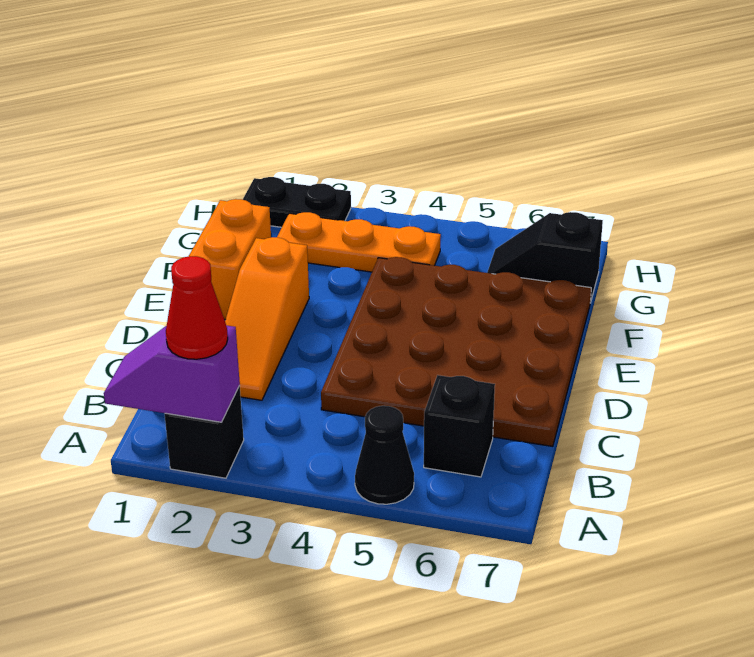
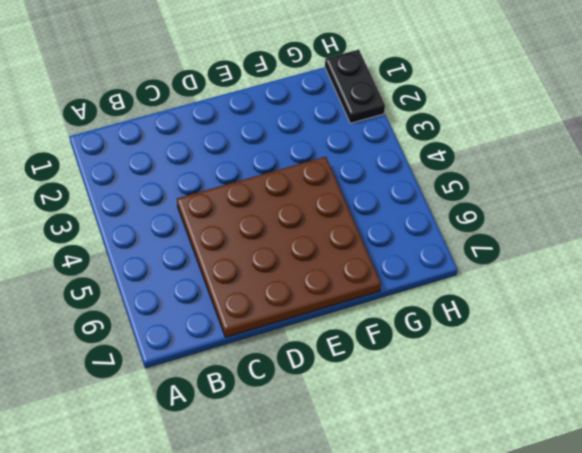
none -> black brick A2 level 1
none -> black cone A5 level 1

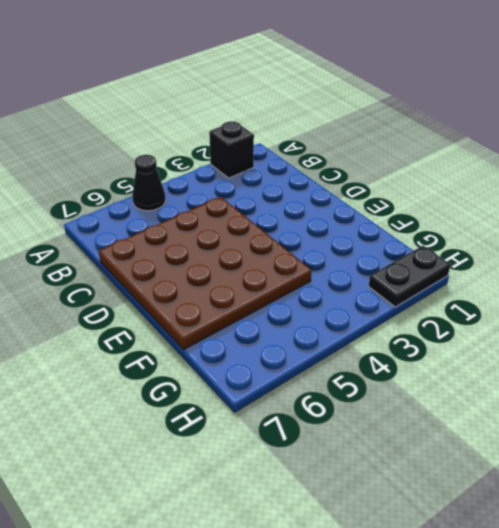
none -> black brick B6 level 1
none -> orange slope C2:E2 level 1 top E

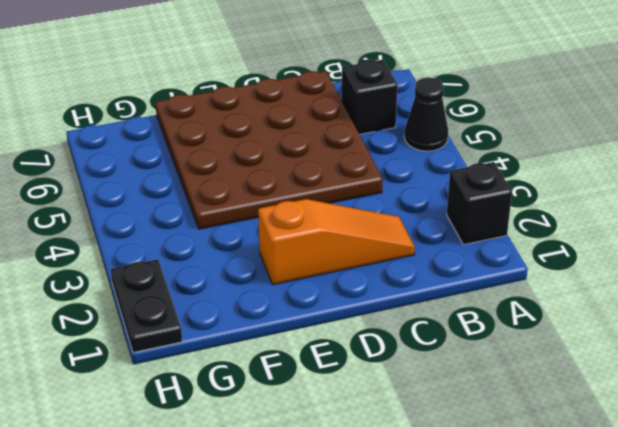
none -> orange brick E1:F1 level 1
none -> orange plate G2:G4 level 1

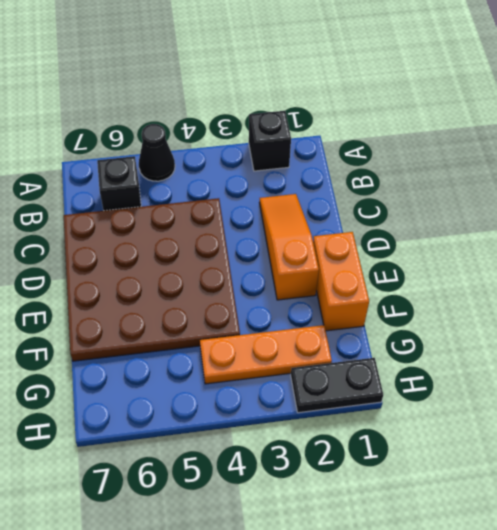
none -> black slope G6:G7 level 1 top 7
none -> purple slope A1:A2 level 2 top 2

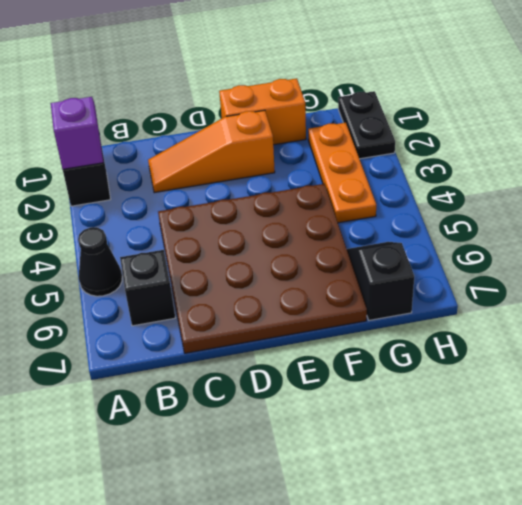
none -> red cone A2 level 3

